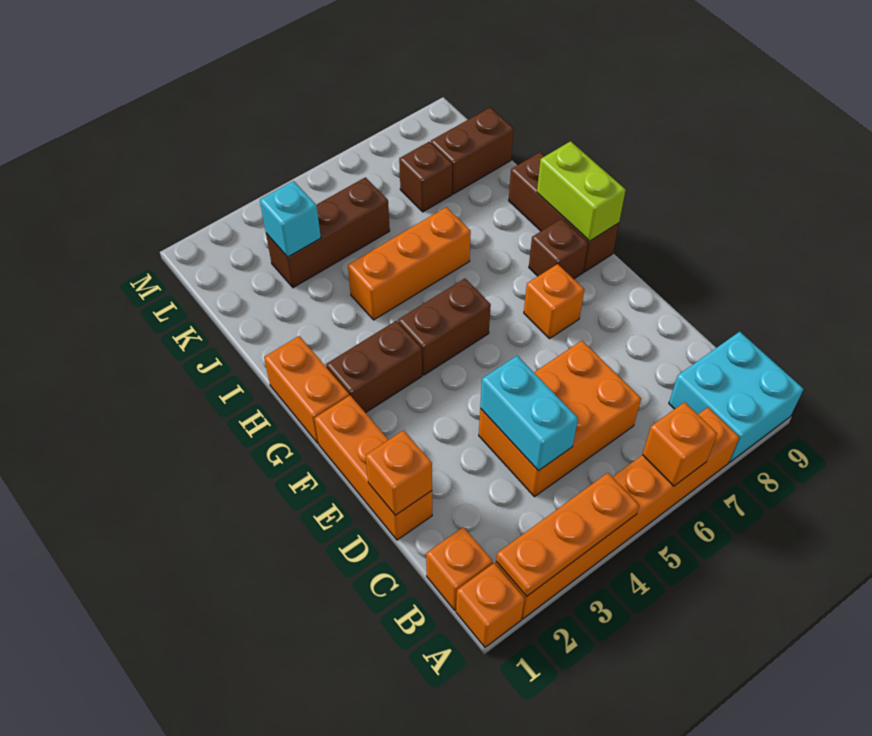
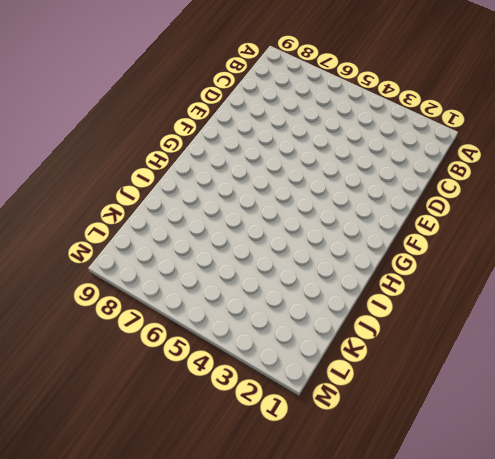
none -> orange brick A1 level 1
none -> orange brick A2:A7 level 1
none -> cyan brick A8:B9 level 1

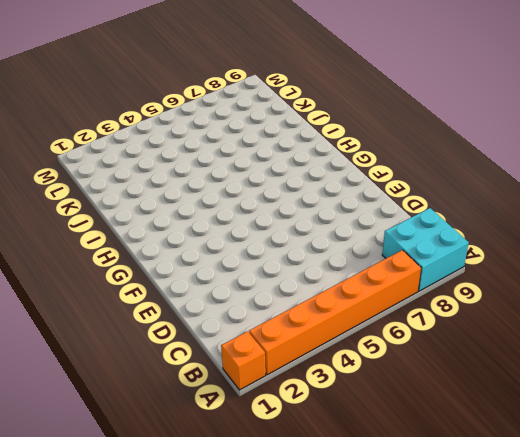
none -> orange brick B1 level 1
none -> orange brick C4:D6 level 1
none -> orange brick D1:F1 level 1

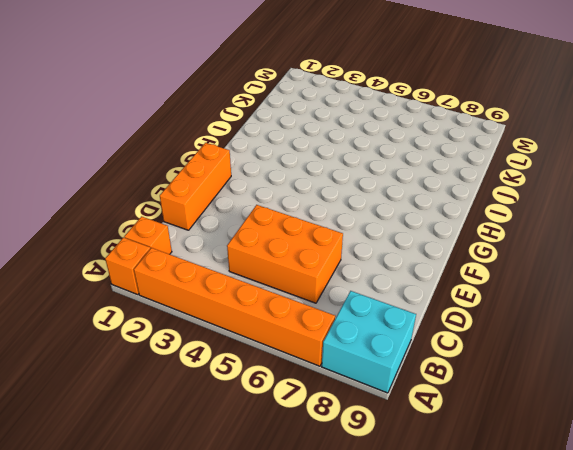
none -> orange brick F7 level 1
none -> orange brick G1:H1 level 1
none -> brown brick G2:G3 level 1

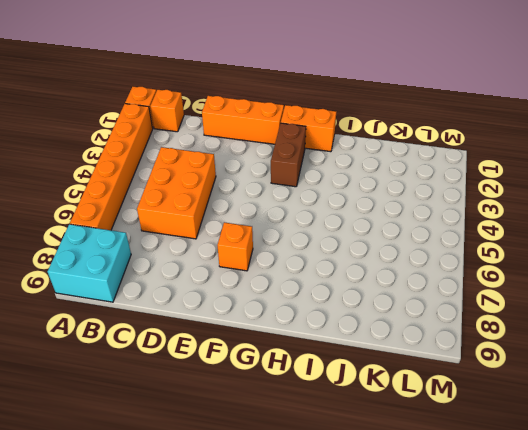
none -> brown brick G4:G5 level 1
none -> brown brick G8 level 1
none -> brown brick G9:I9 level 1

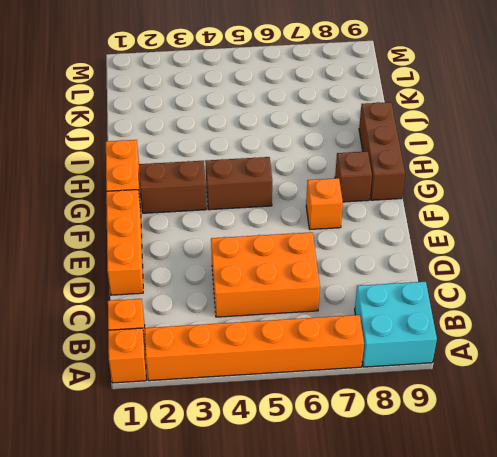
none -> orange brick I4:I6 level 1
none -> brown brick K3:K5 level 1
none -> brown brick K7 level 1

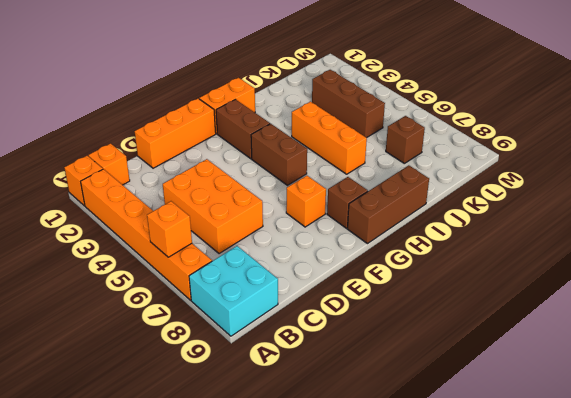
none -> brown brick K8:K9 level 1
none -> orange plate A2:A4 level 2
none -> cyan brick C4:D4 level 2

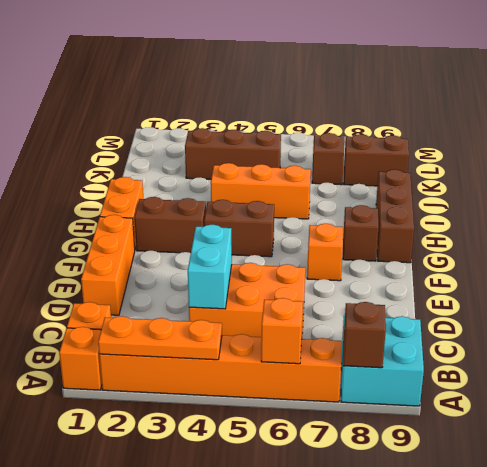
brown brick A8 level 2 -> none
none -> orange brick D1 level 2
none -> lime brick G9:H9 level 2
none -> cyan brick K3 level 2

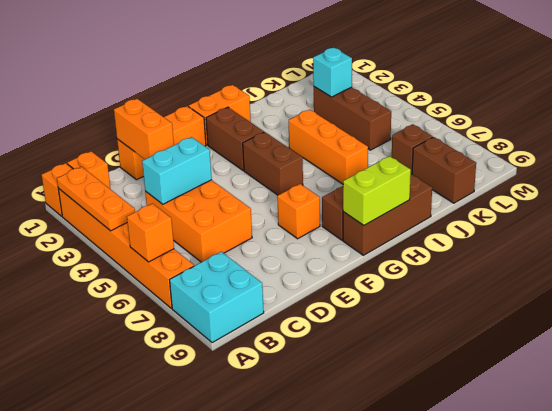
orange brick D1:D2 level 2 -> orange brick D1 level 2

